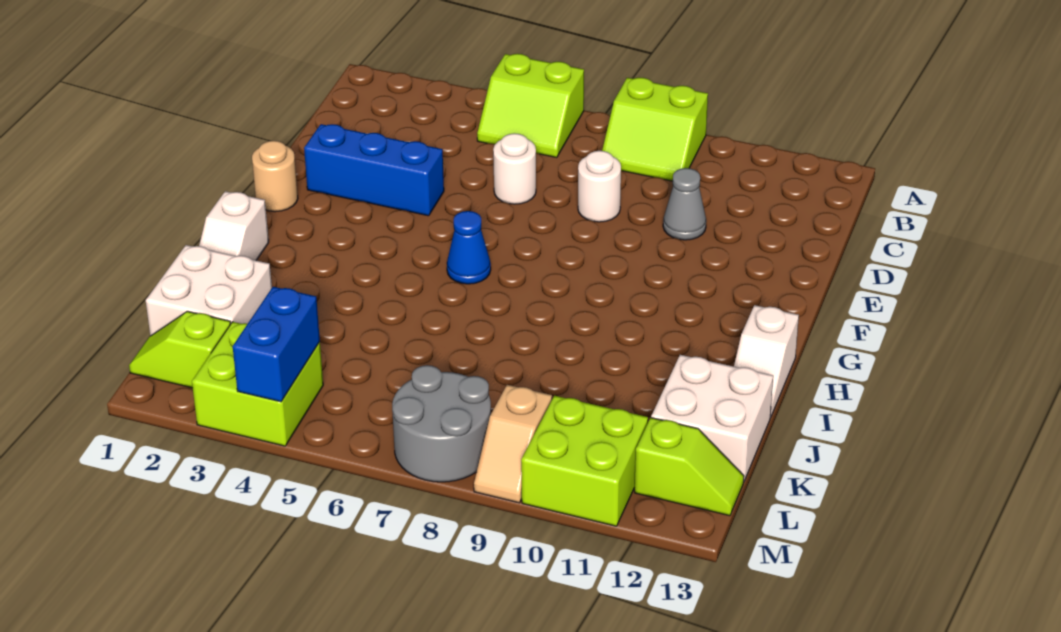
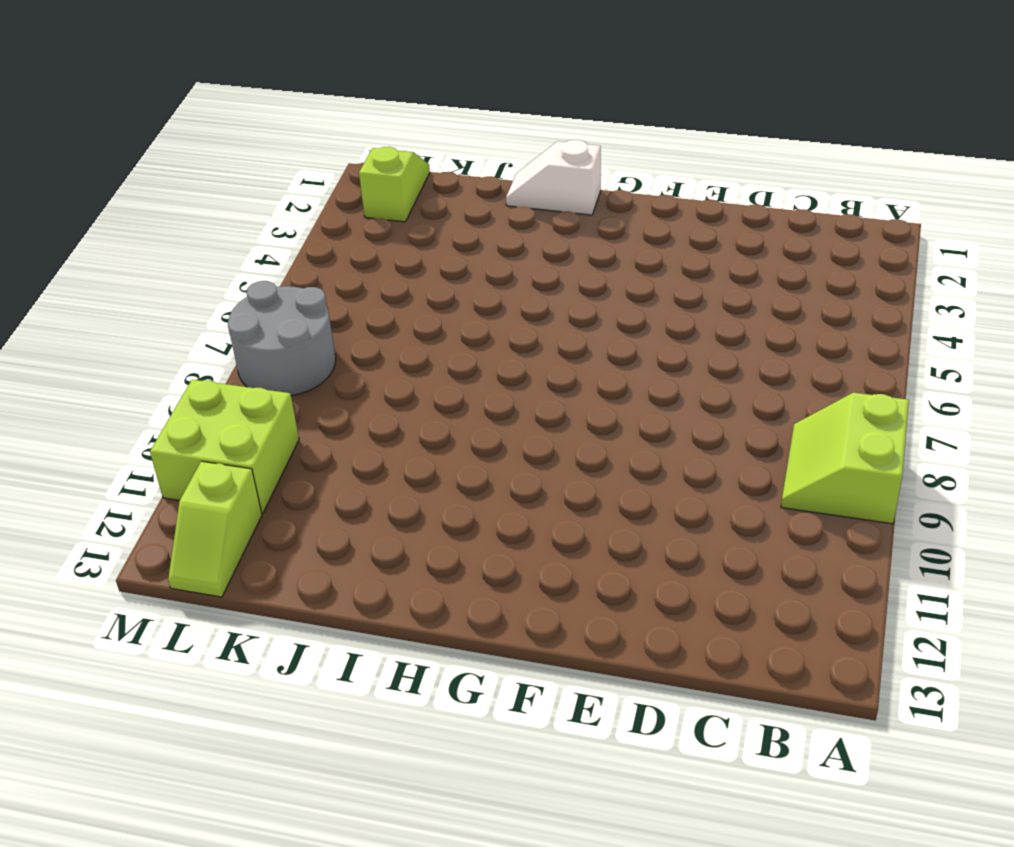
none -> lime slope A5:B6 level 1 top A
none -> white round brick D6 level 1
none -> white round brick D8 level 1

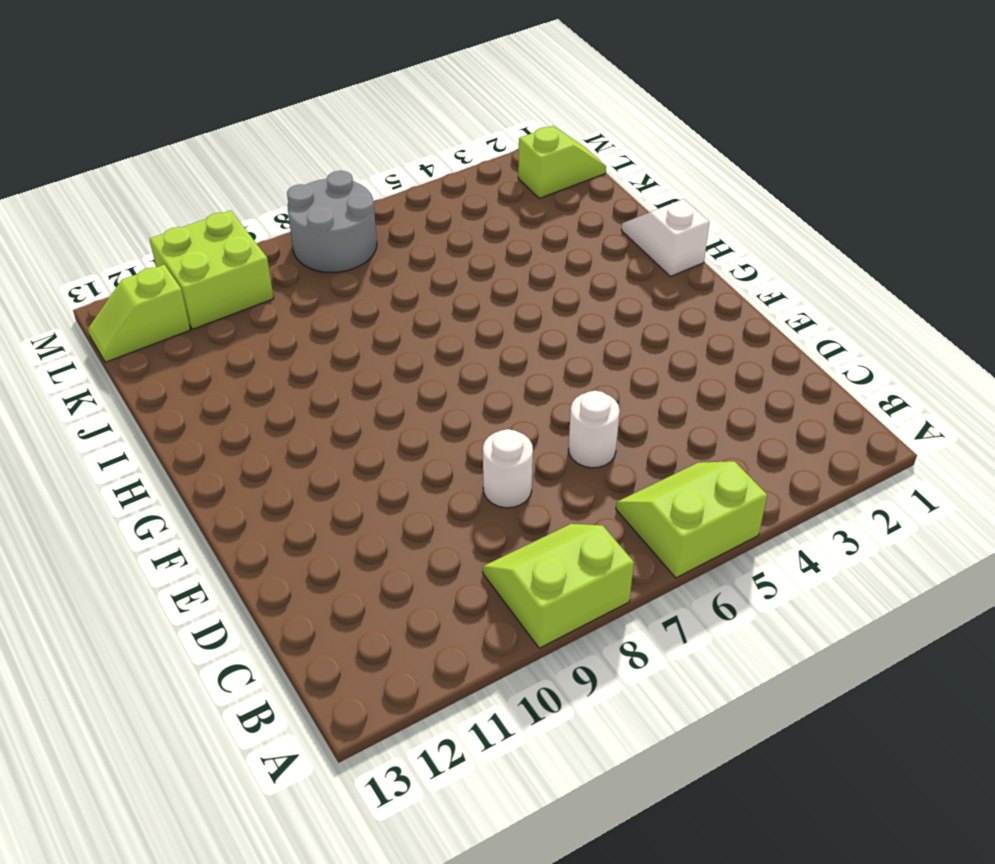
none -> grey cone D10 level 1
none -> blue brick E2:E4 level 1
none -> tan round brick F1 level 1

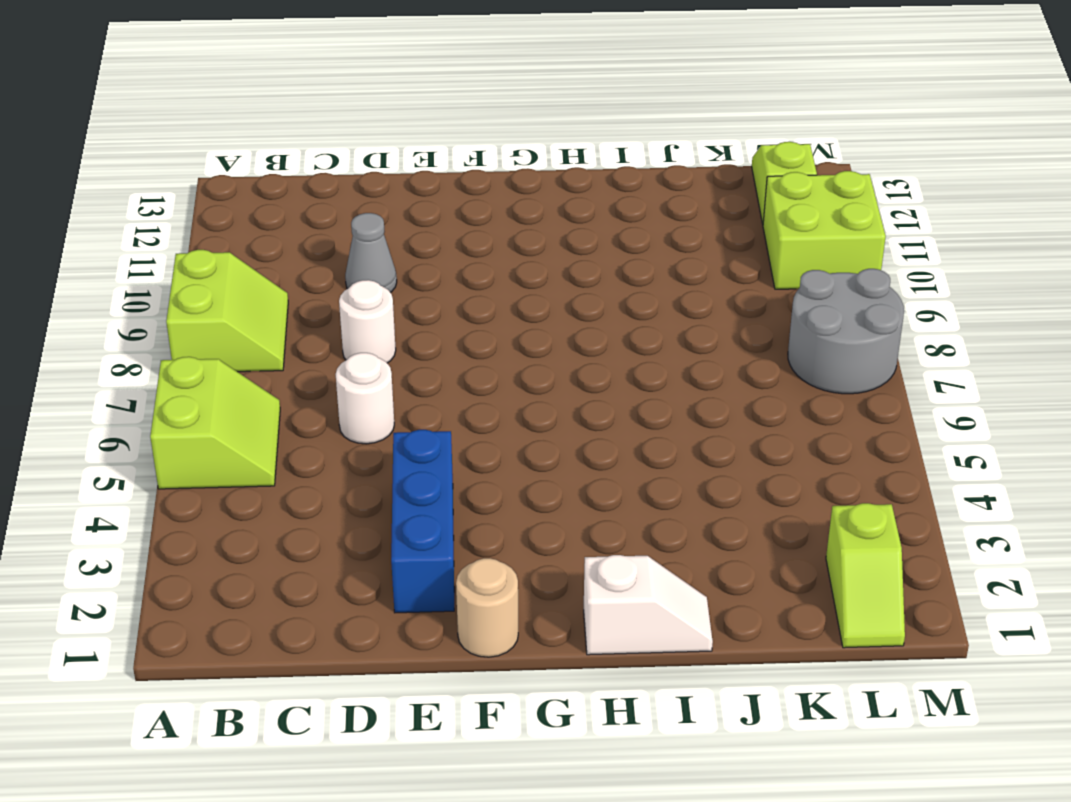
none -> blue cone G6 level 1
none -> white slope H13:I13 level 1 top H
none -> white brick J1:K2 level 1

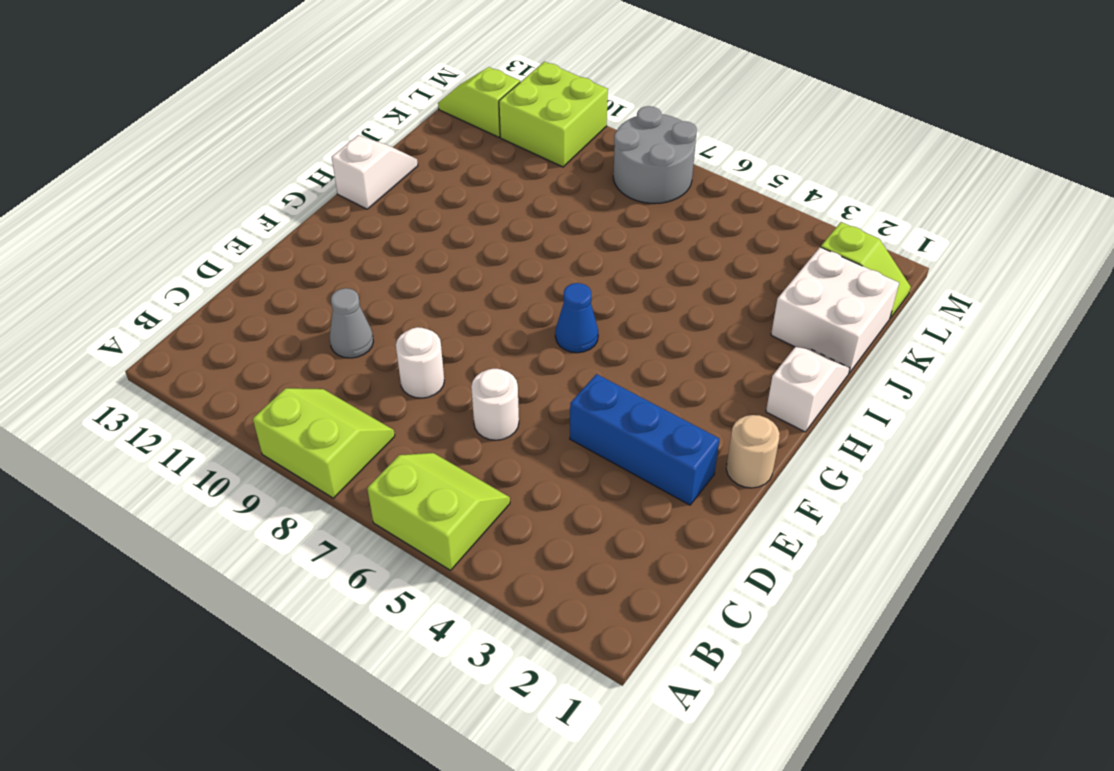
none -> white brick J12:K13 level 1
none -> lime brick L3:M4 level 1
none -> tan slope L9:M9 level 1 top L

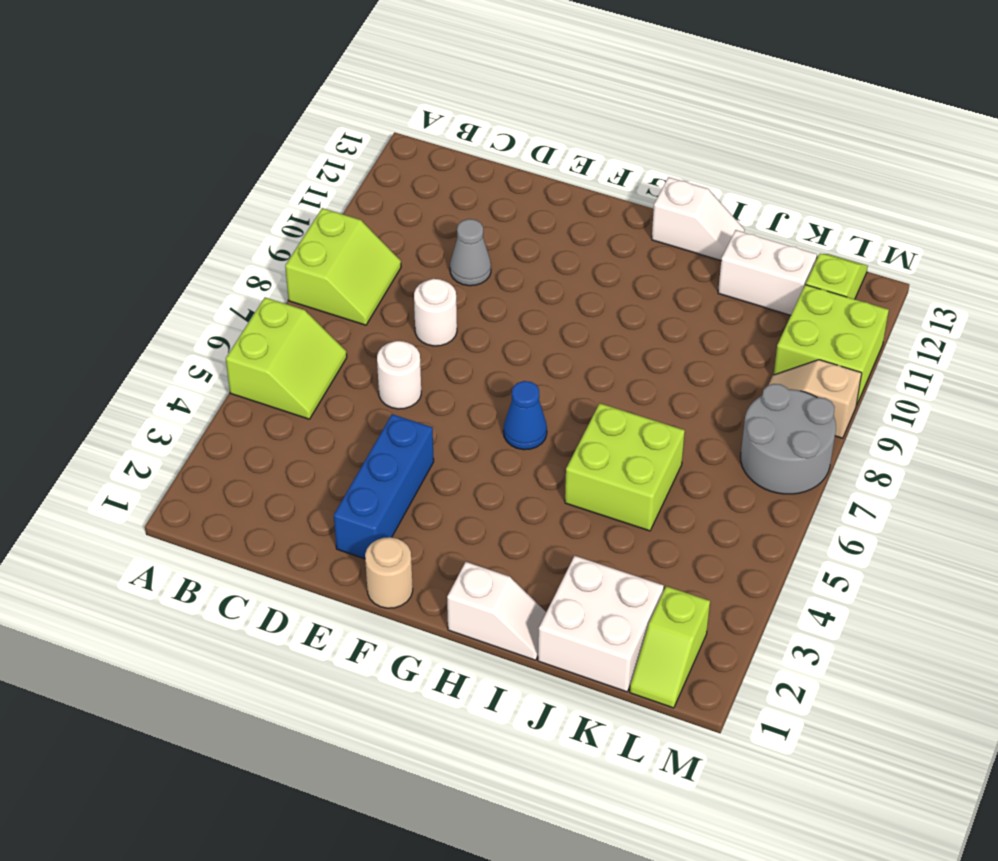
lime brick I5:J6 level 1 -> lime brick L3:M4 level 1
white brick J12:K12 level 1 -> white brick J12:K13 level 1
tan slope L9:M9 level 1 top M -> tan slope L9:M9 level 1 top L
none -> blue brick L4:M4 level 2

